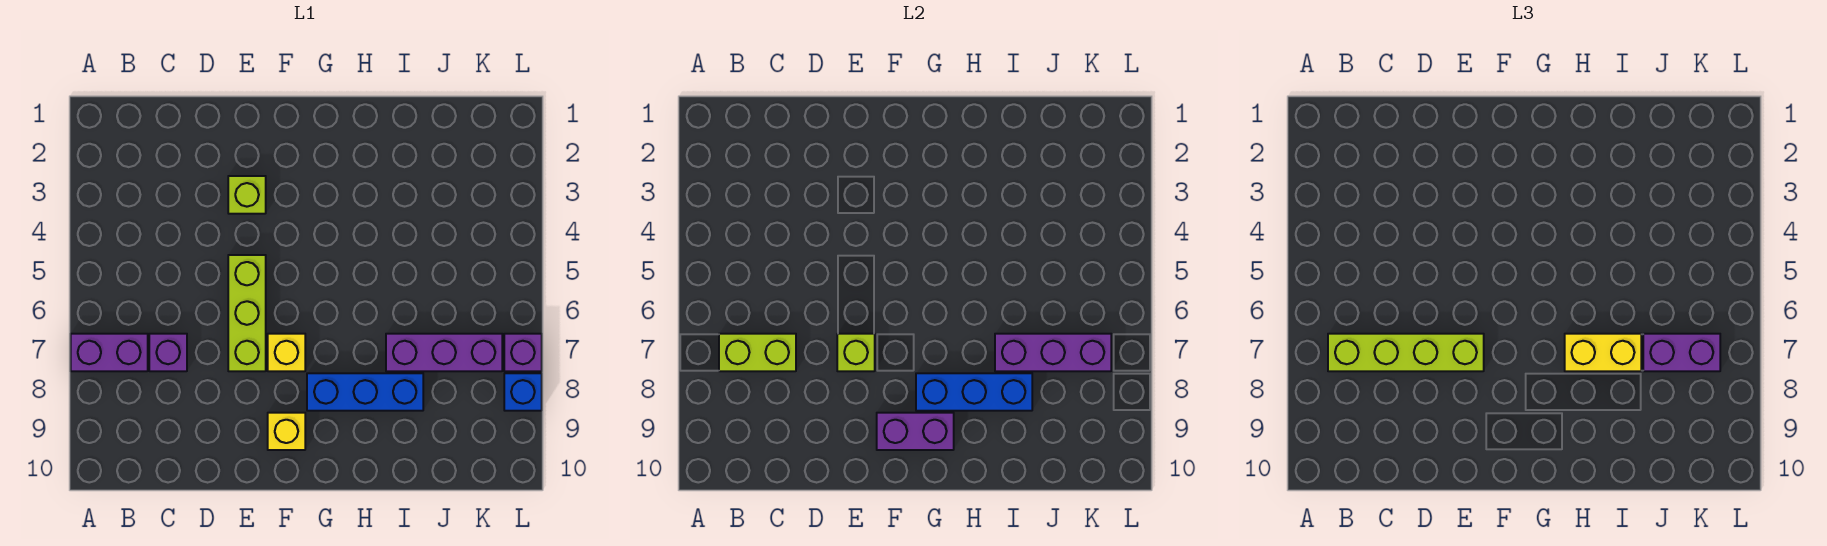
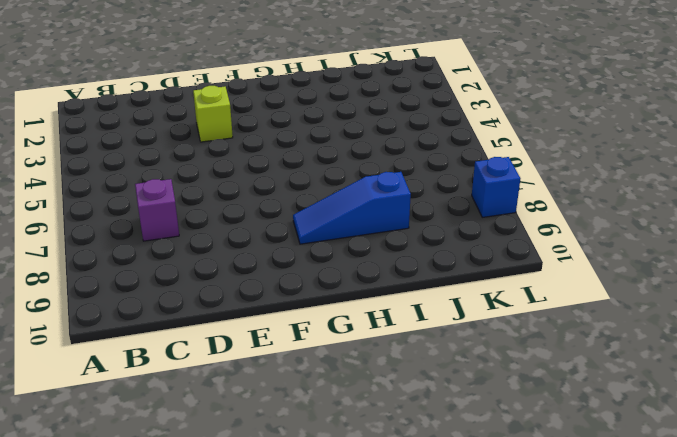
blue slope G8:I8 level 1 top I -> blue brick G8:I8 level 1
none -> purple brick A7:B7 level 1
none -> lime brick E5:E7 level 1
none -> yellow brick F7 level 1

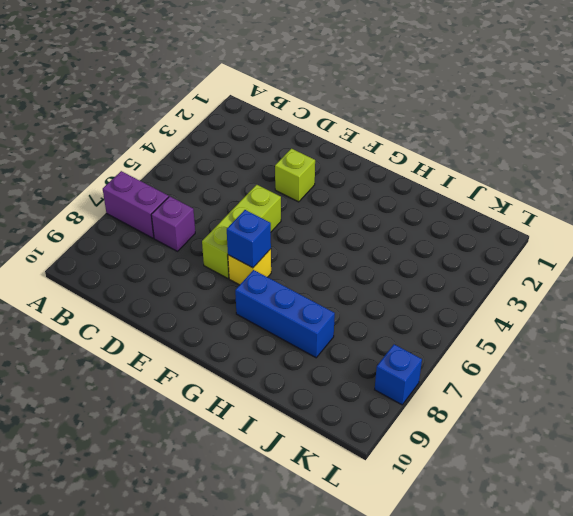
blue brick F7 level 2 -> none
none -> yellow brick F9 level 1
none -> purple brick I7:K7 level 1
none -> purple brick L7 level 1

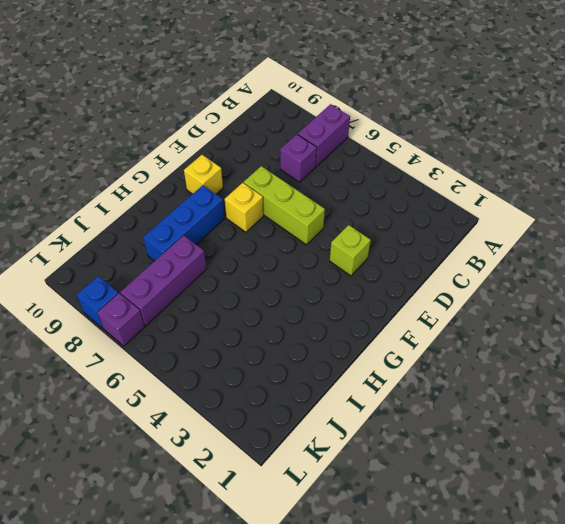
none -> lime brick B7:C7 level 2
none -> lime brick E7 level 2
none -> purple brick F9:G9 level 2

